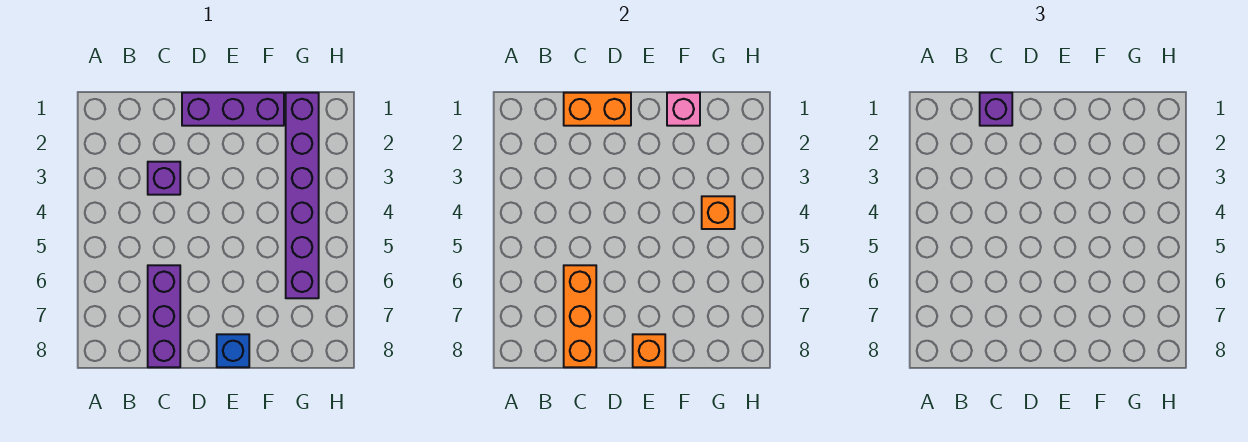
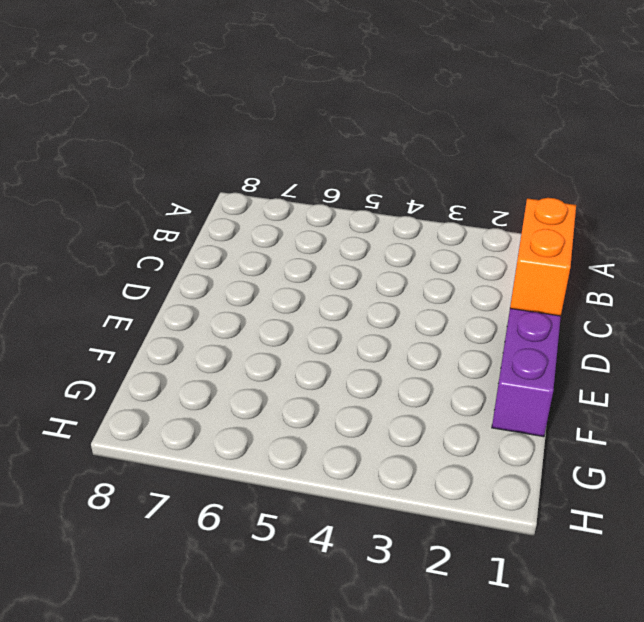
none -> purple brick C3 level 1
none -> purple brick C6:C8 level 1

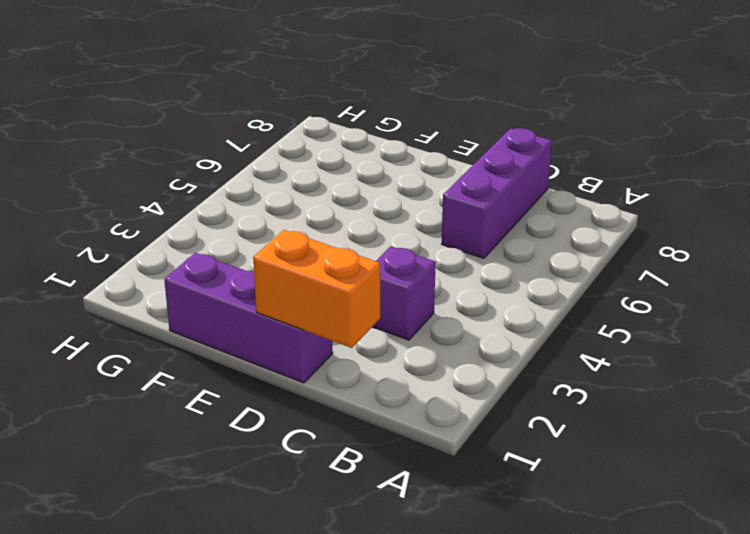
none -> blue brick E8 level 1
none -> purple brick G1:G6 level 1

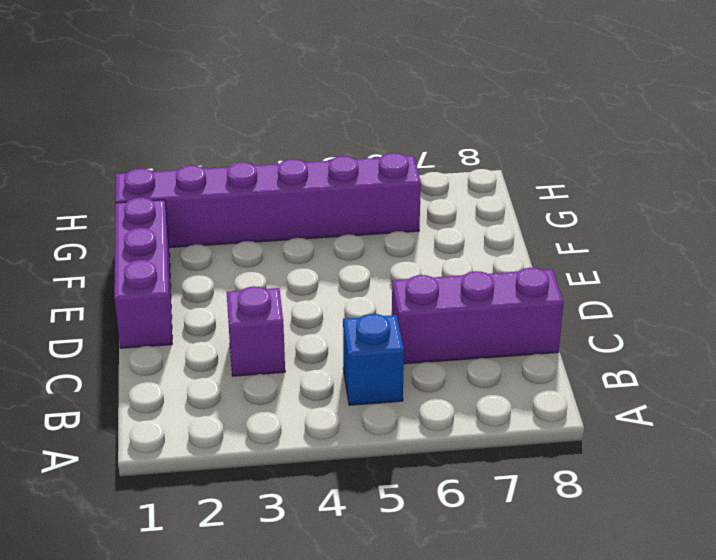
blue brick B5 level 1 -> blue brick E8 level 1
none -> orange brick C1:D1 level 2
none -> orange brick C6:C8 level 2

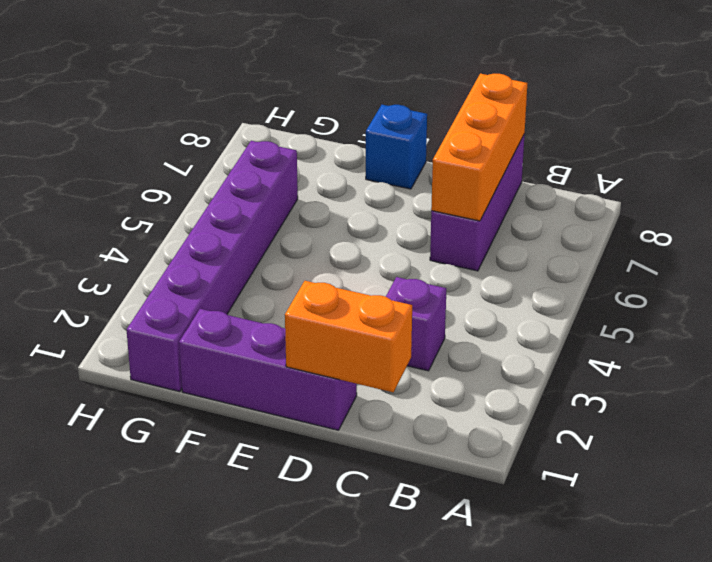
none -> orange brick E8 level 2
none -> pink brick F1 level 2

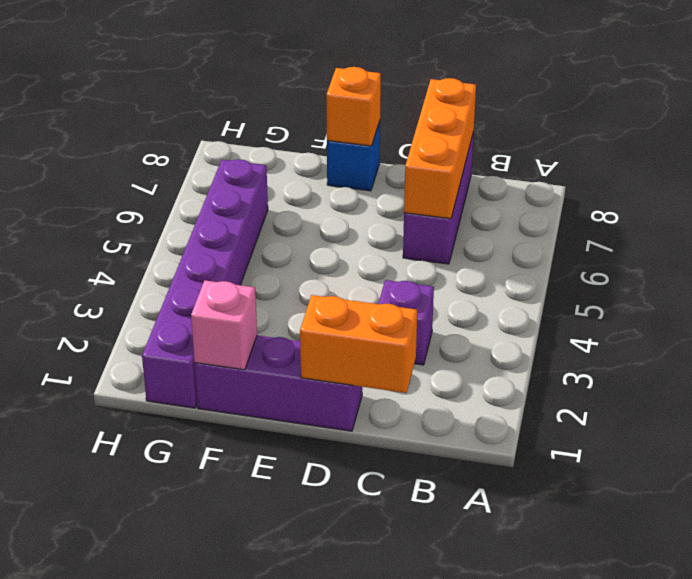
none -> orange brick G4 level 2
none -> purple brick C1 level 3

